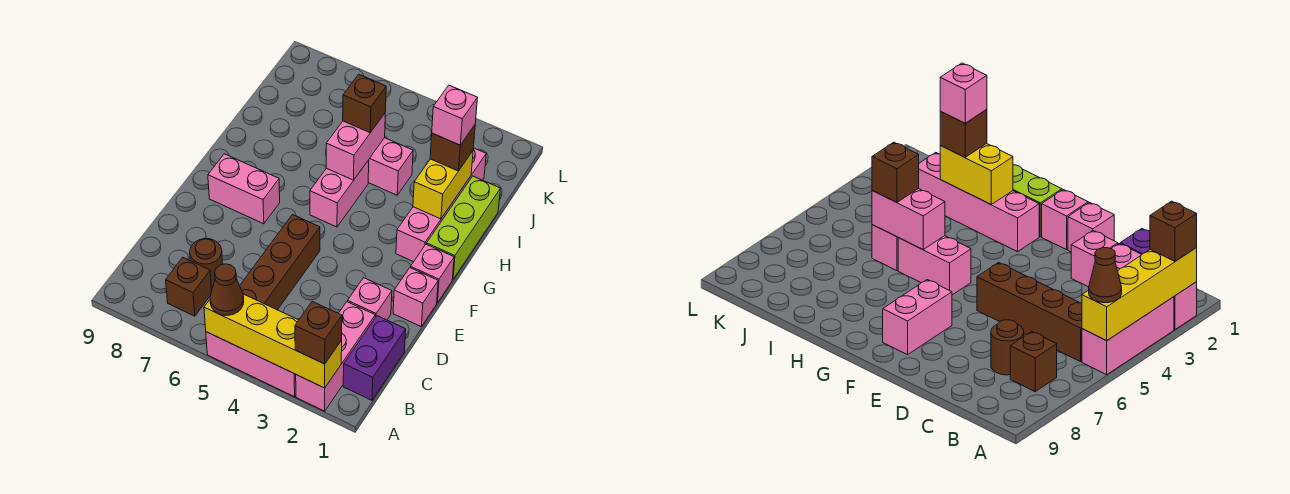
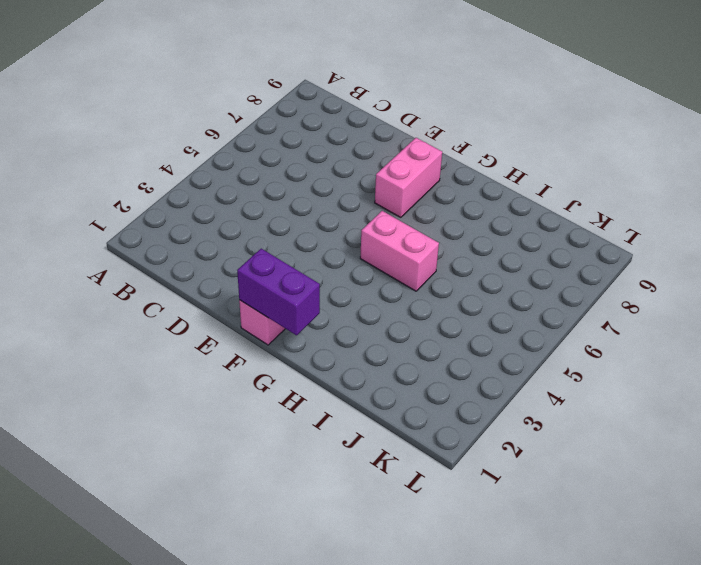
purple brick F1:G1 level 2 -> purple brick B1:C1 level 1
none -> pink brick A2:C2 level 1
none -> pink brick A3:A5 level 1
none -> brown brick B5:E5 level 1

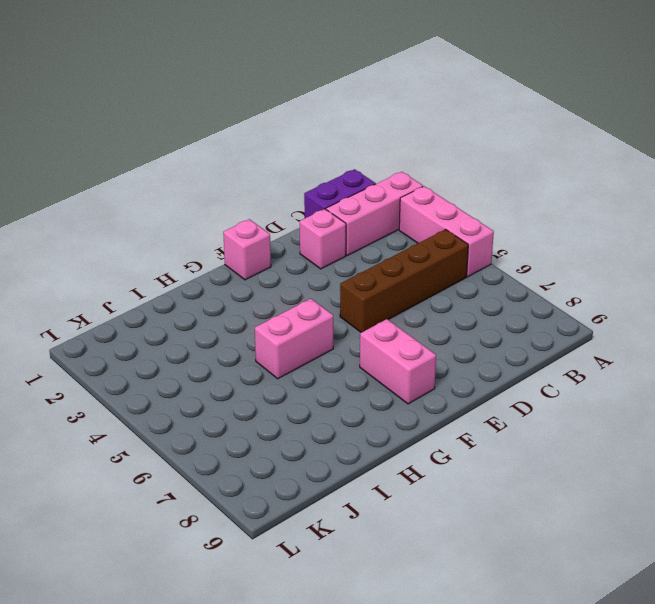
none -> brown brick B7 level 1
none -> brown round brick C7 level 1
none -> pink brick E1 level 1

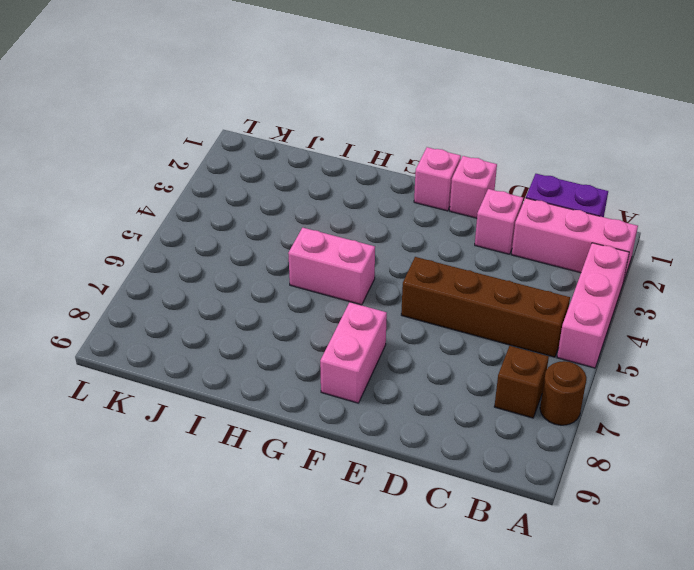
brown round brick A7 level 1 -> brown round brick C7 level 1
none -> lime brick G1:I1 level 1
none -> pink brick G2:J2 level 1
none -> pink brick I4:I5 level 1

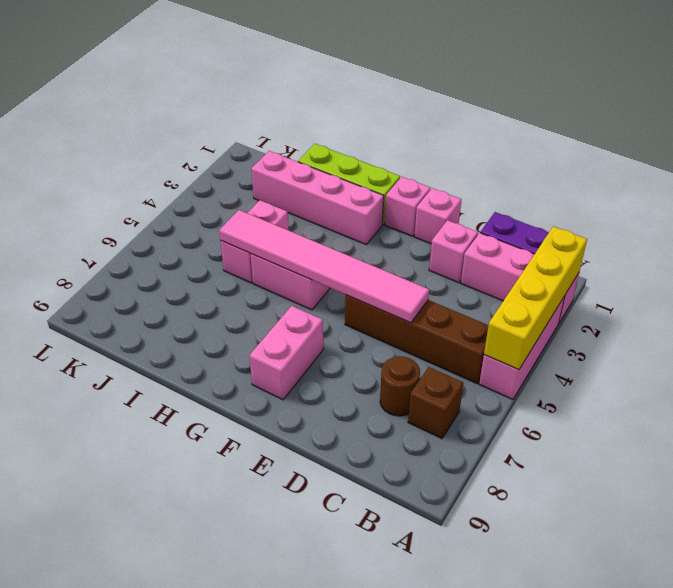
pink tile D5:I5 level 2 -> pink brick H5:I5 level 2
none -> yellow brick H2:I2 level 2
none -> brown brick A2 level 3
none -> brown cone A5 level 3

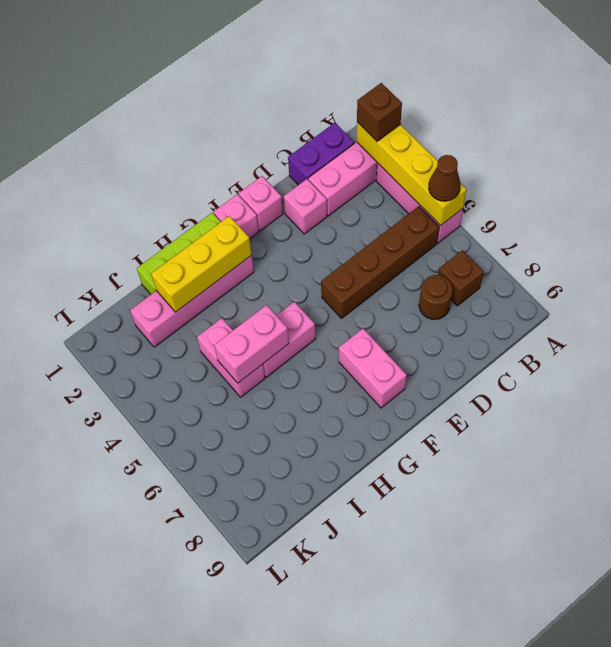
yellow brick G2:I2 level 2 -> yellow brick H2:I2 level 2
none -> brown brick I2 level 3
none -> brown brick I5 level 3
none -> pink brick I2 level 4

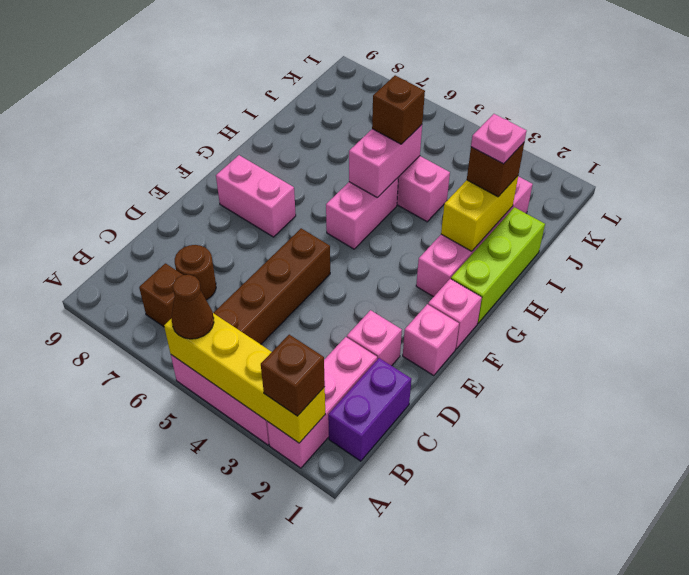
pink plate I2 level 4 -> pink brick I2 level 4

